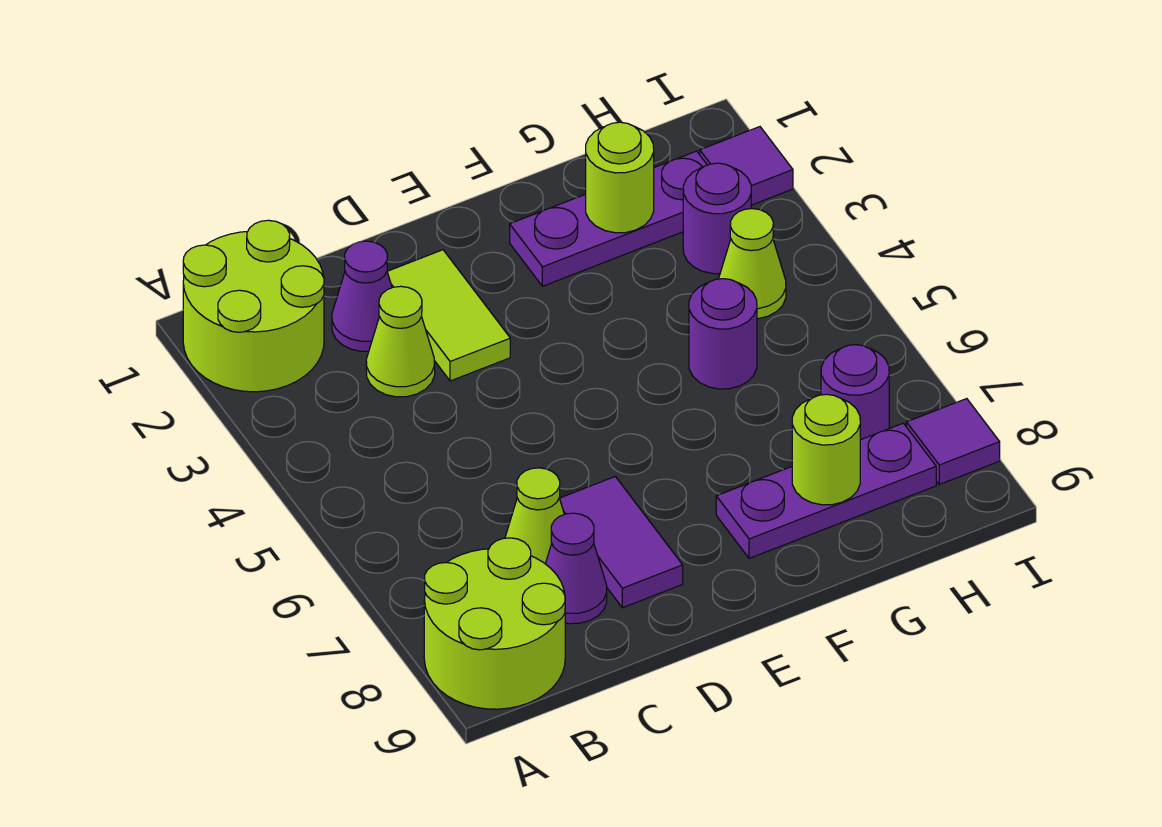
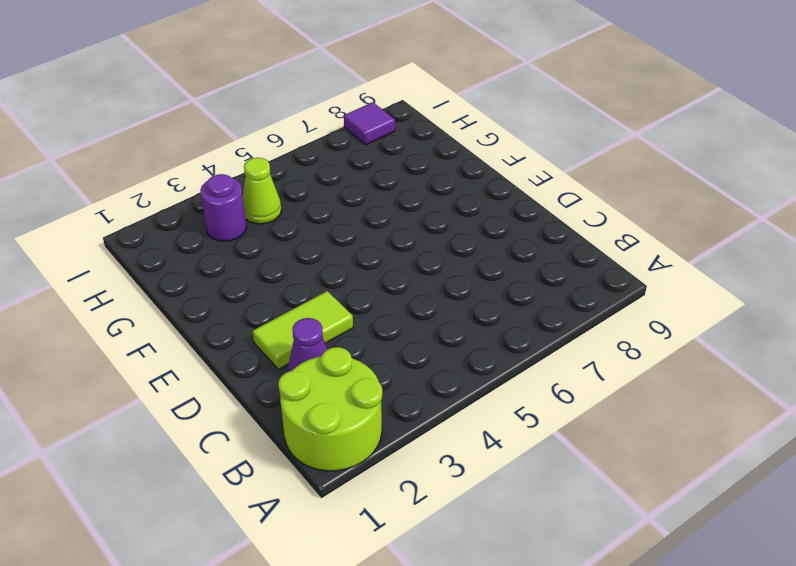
none -> lime round brick A8:B9 level 1
none -> lime cone C3 level 1
none -> lime cone C7 level 1

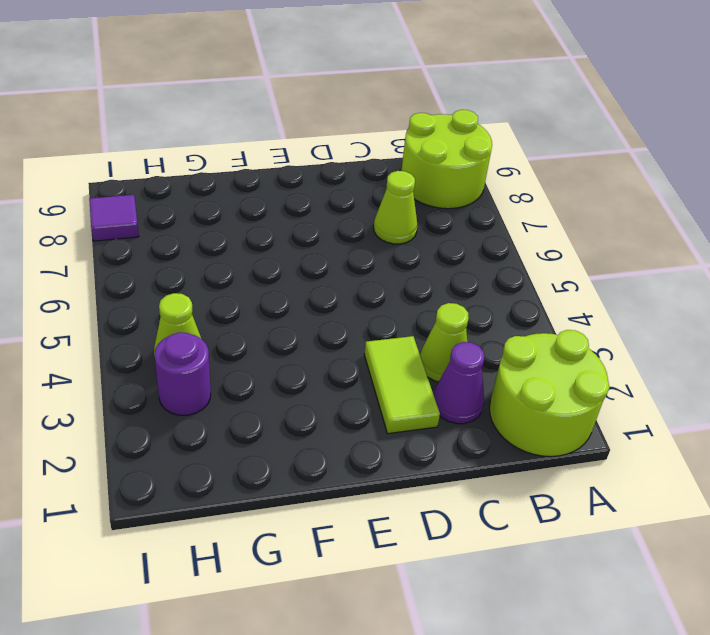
none -> purple cone C8 level 1
none -> purple tile D7:D8 level 1
none -> purple plate F2:H2 level 1

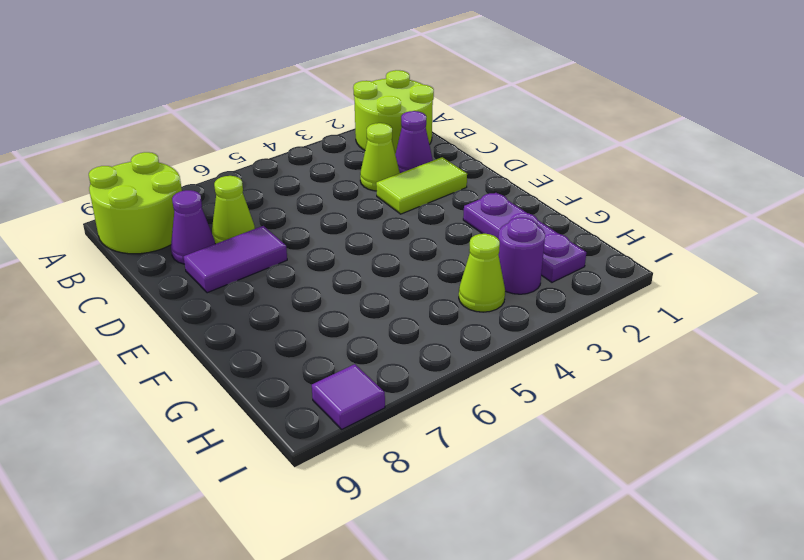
none -> purple plate F8:H8 level 1
none -> purple round brick G5 level 1
none -> purple round brick H7 level 1

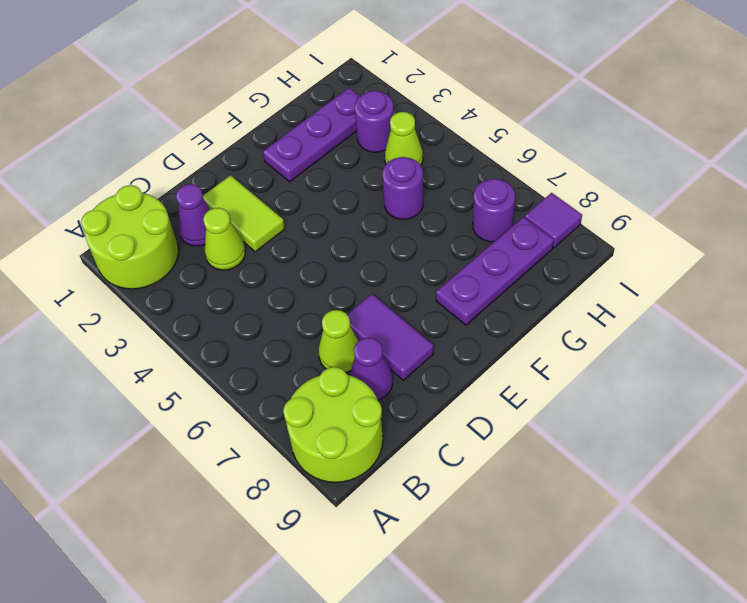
none -> purple tile I2 level 1
none -> lime round brick G2 level 2
none -> lime round brick G8 level 2

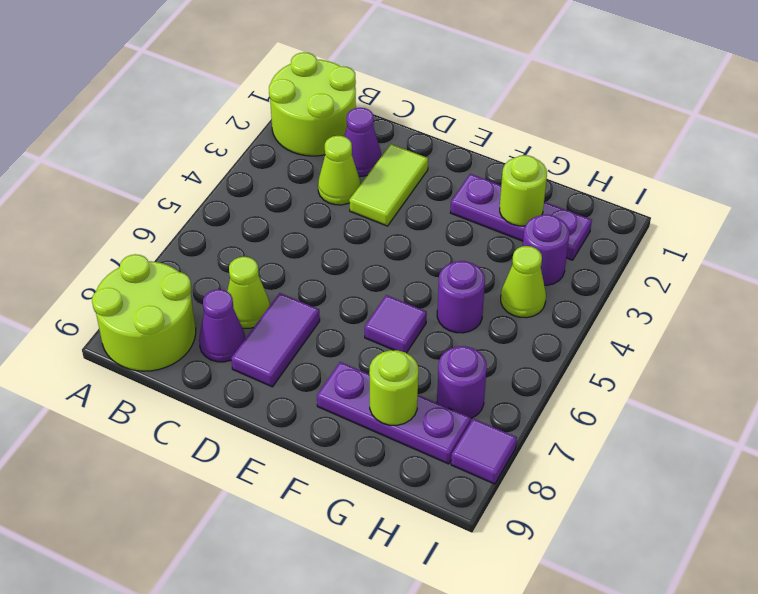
purple tile F6 level 1 -> purple tile I2 level 1

